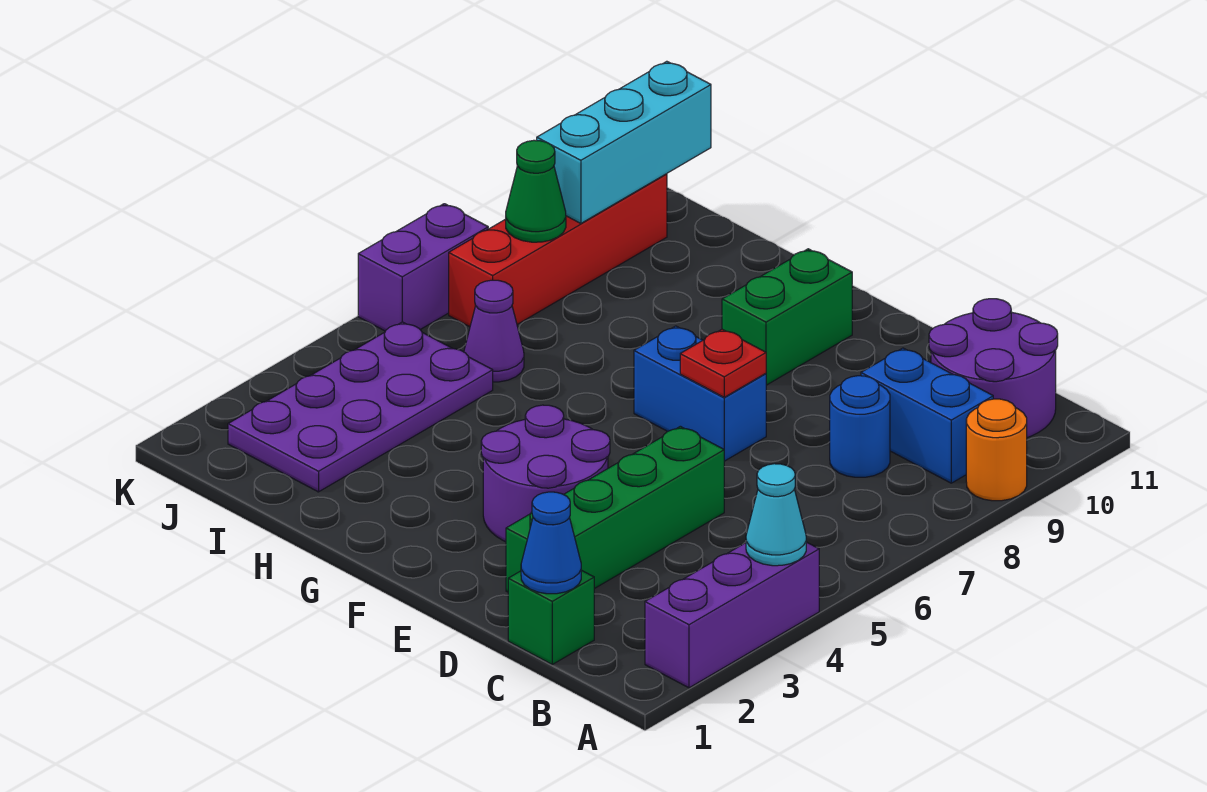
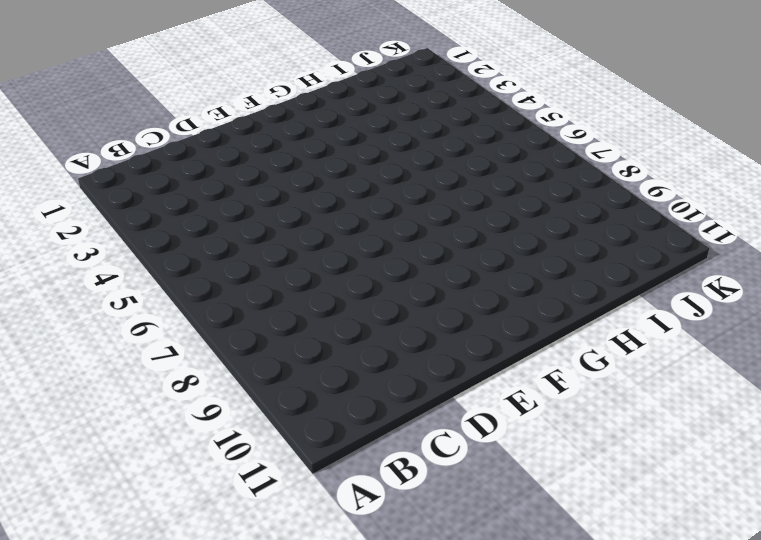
none -> purple brick A2:A4 level 1
none -> orange round brick A9 level 1
none -> blue brick B9:C9 level 1

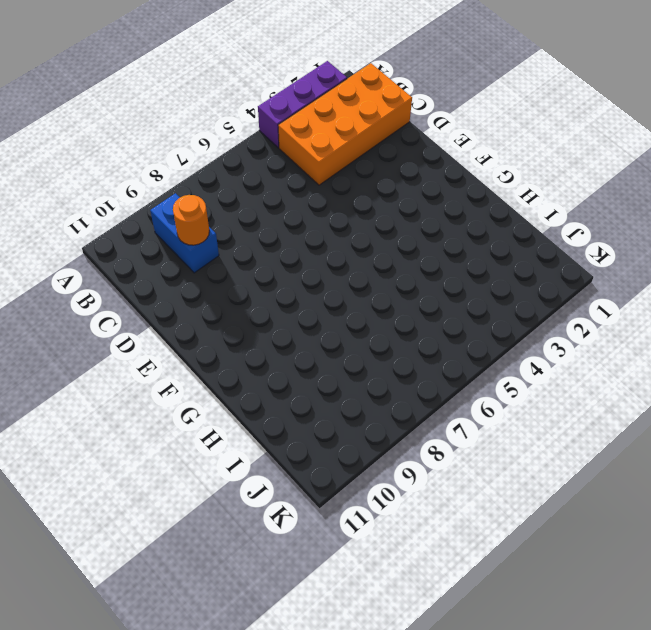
orange brick B1:C4 level 1 -> green brick C1 level 1
orange round brick C9 level 2 -> orange round brick A9 level 1
none -> purple round brick B10:C11 level 1
none -> blue round brick C8 level 1
none -> green brick D2:D5 level 1

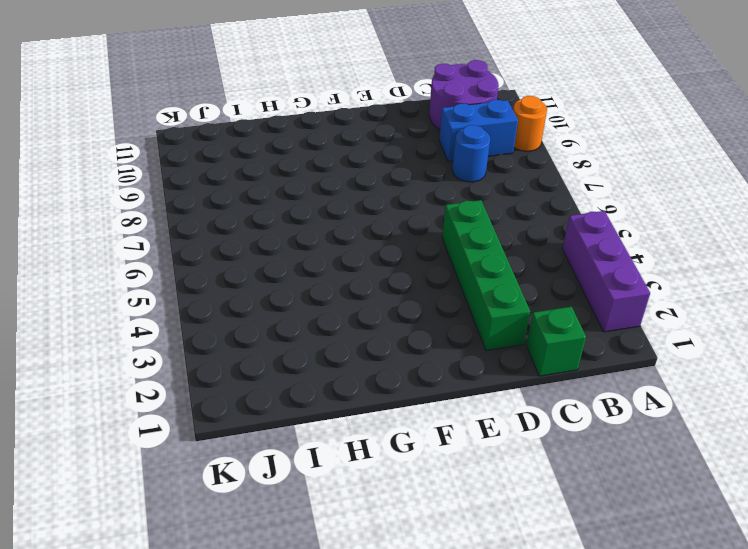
none -> purple round brick E3:F4 level 1
none -> blue brick E7:F7 level 1
none -> green brick F9:F10 level 1

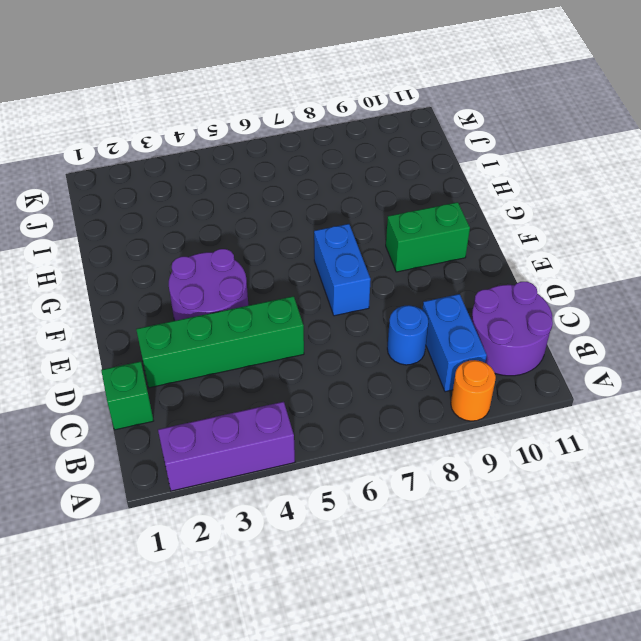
none -> purple plate I2:J5 level 1
none -> purple cone I6 level 1
none -> red brick J7:J10 level 1

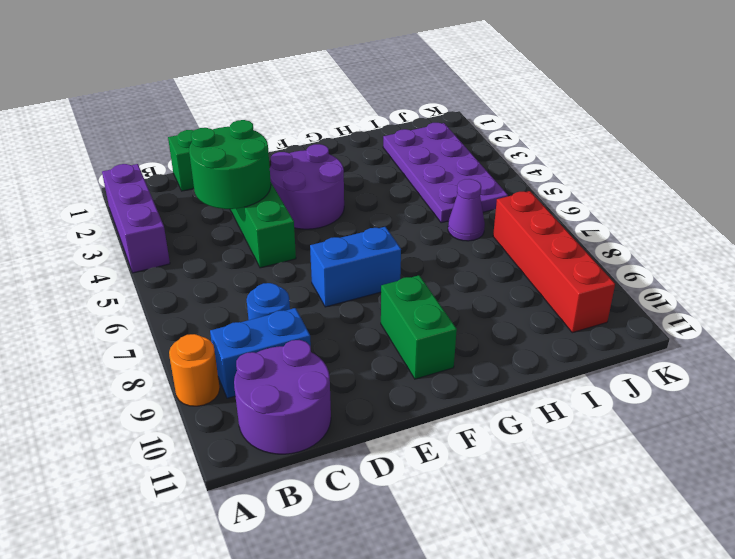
green round brick C3:D4 level 2 -> none
none -> purple brick K6:K7 level 1
none -> cyan cone A4 level 2
none -> blue cone C1 level 2

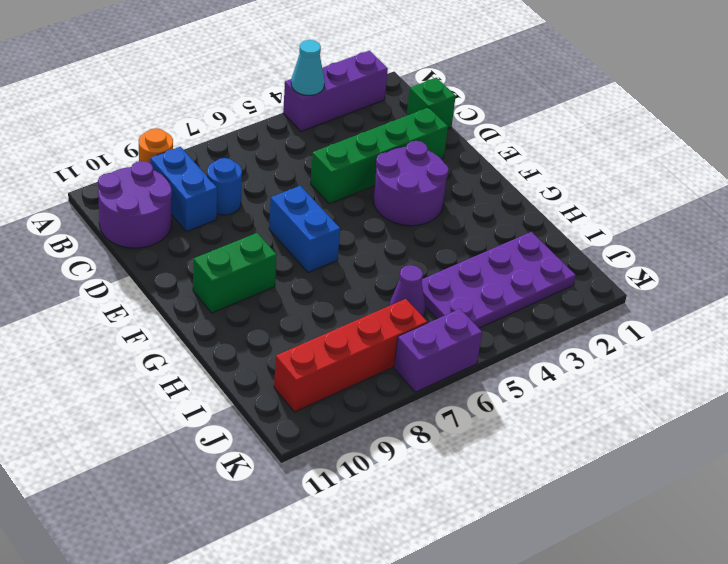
none -> blue cone C1 level 2
none -> red plate E7 level 2
none -> green cone J8 level 2

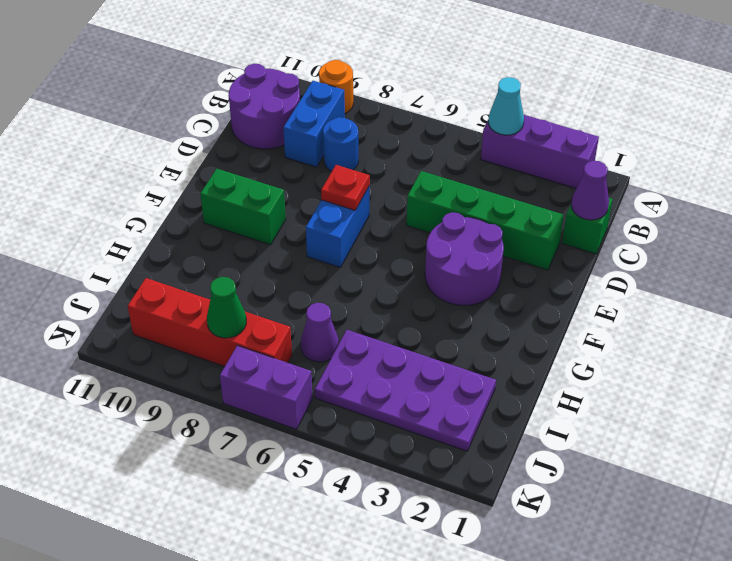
purple cone C1 level 2 -> blue cone C1 level 2
none -> cyan brick J9:J11 level 2

